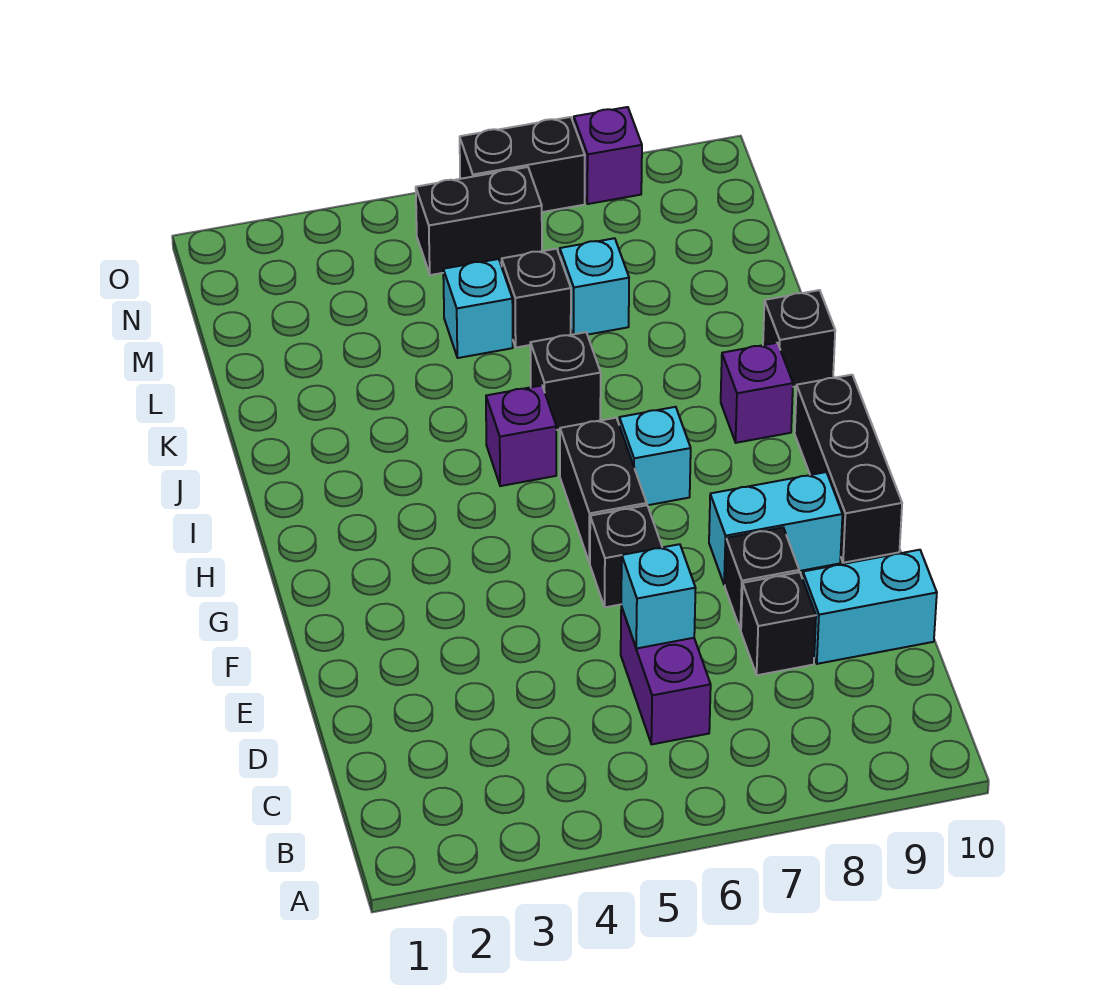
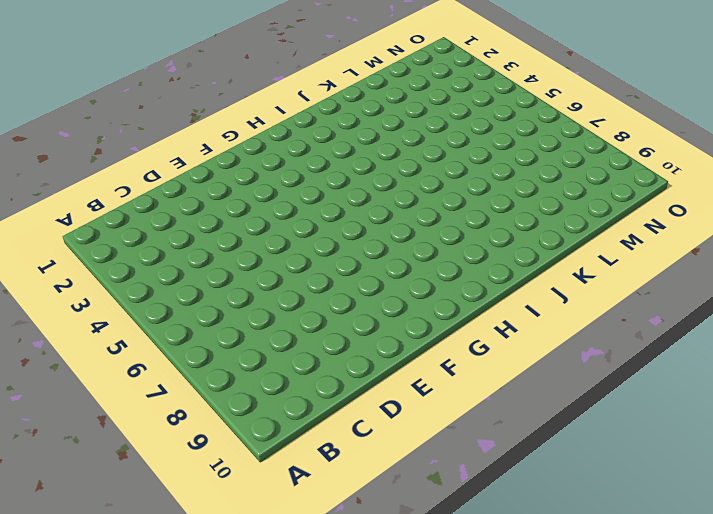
none -> purple brick C6:D6 level 1
none -> black brick D8 level 1
none -> cyan brick D9:D10 level 1

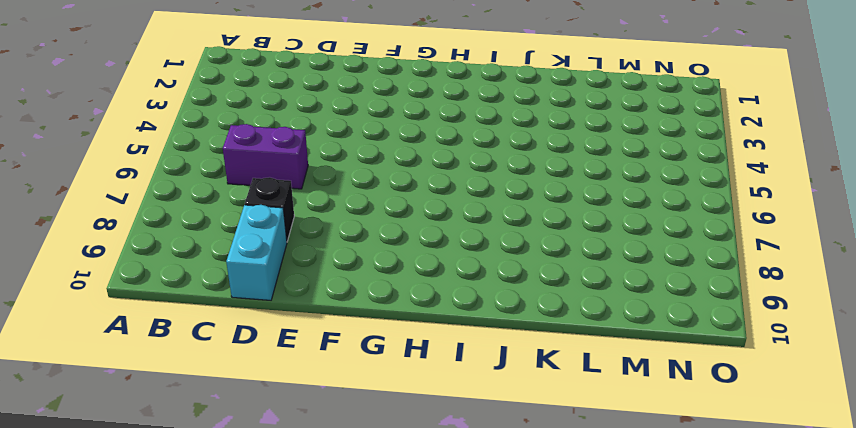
none -> black brick E8 level 1
none -> black brick F6 level 1
none -> cyan brick F8:F9 level 1

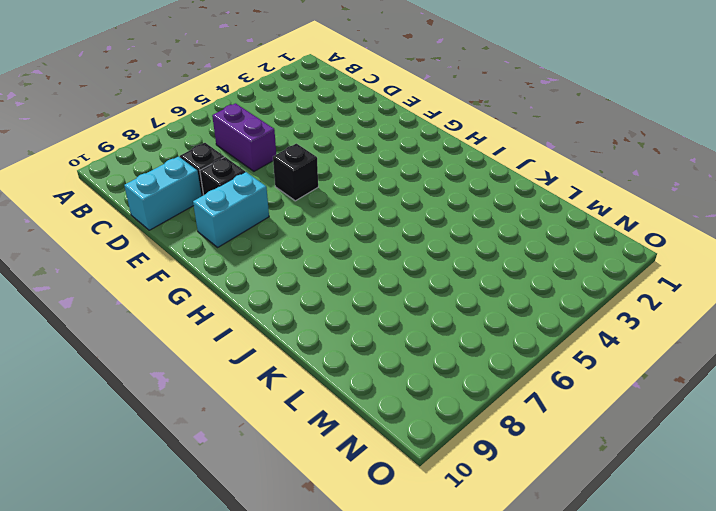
none -> black brick F10:H10 level 1
none -> black brick G6:H6 level 1
none -> cyan brick H7 level 1

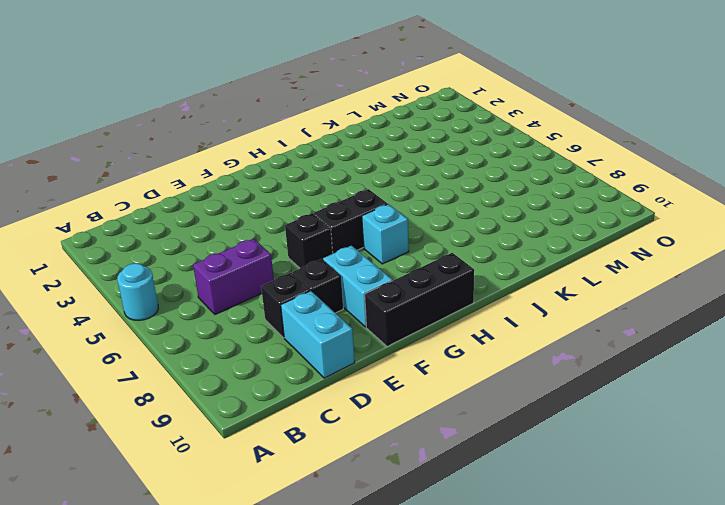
cyan round brick A5 level 1 -> none
none -> purple brick I5 level 1
none -> purple brick I9 level 1
none -> black brick J6 level 1

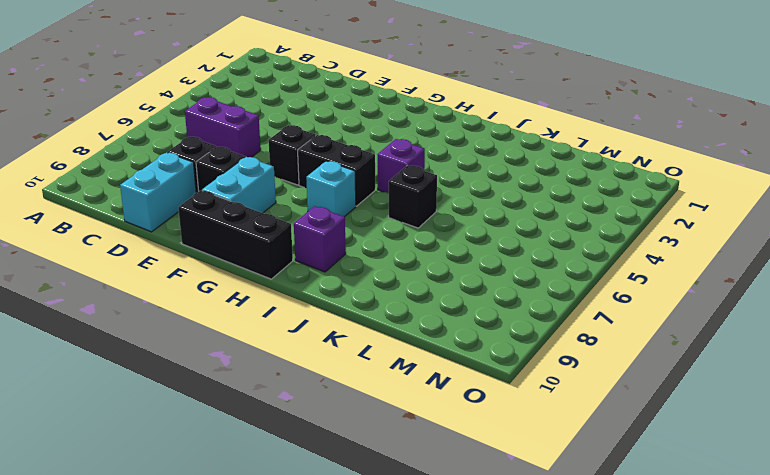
none -> black brick J10 level 1
none -> cyan brick L5 level 1
none -> black brick L6 level 1

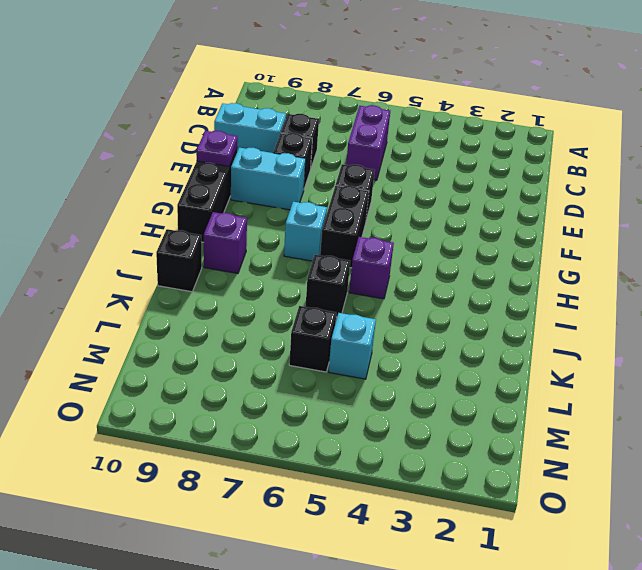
purple plate F10 level 2 -> none
none -> cyan brick L7 level 1
none -> black brick N5:N6 level 1
none -> black brick O6:O7 level 1

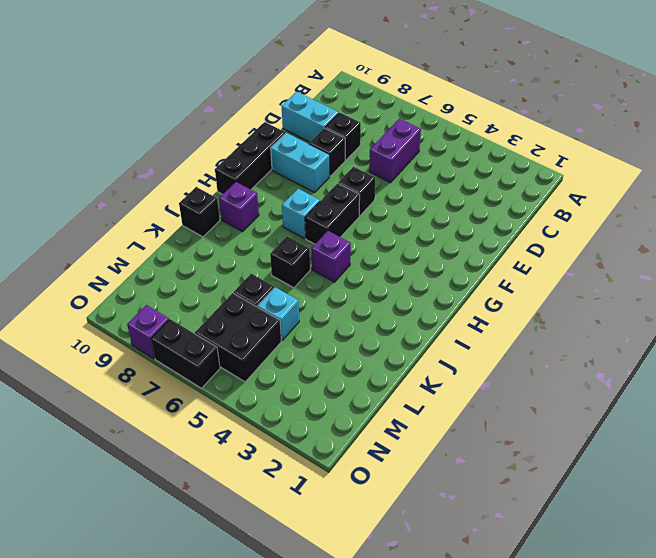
black brick M5:N6 level 1 -> black brick N5:N6 level 1
none -> cyan brick L7 level 1
none -> cyan brick D6 level 2

